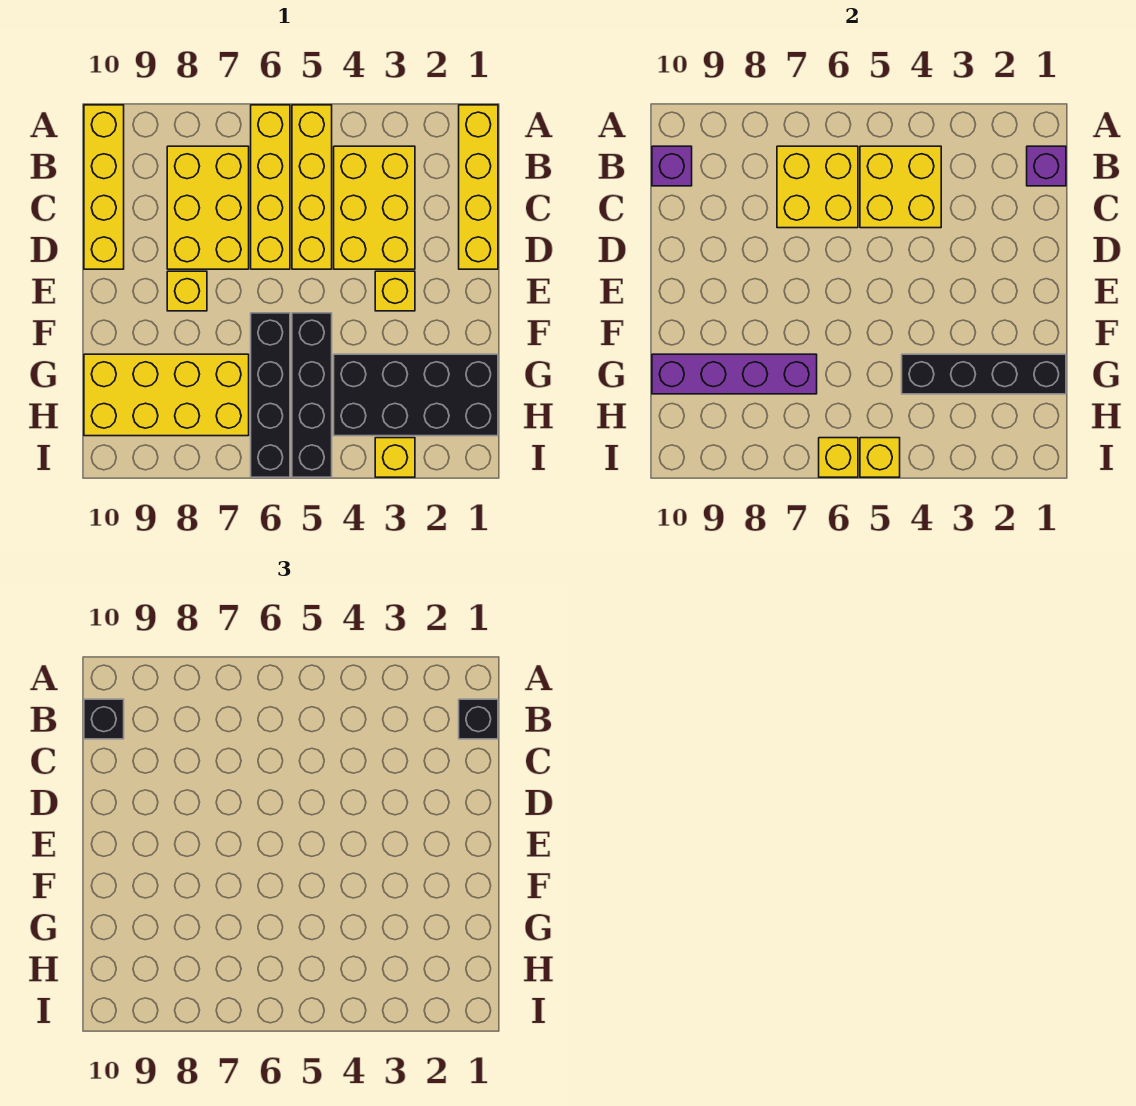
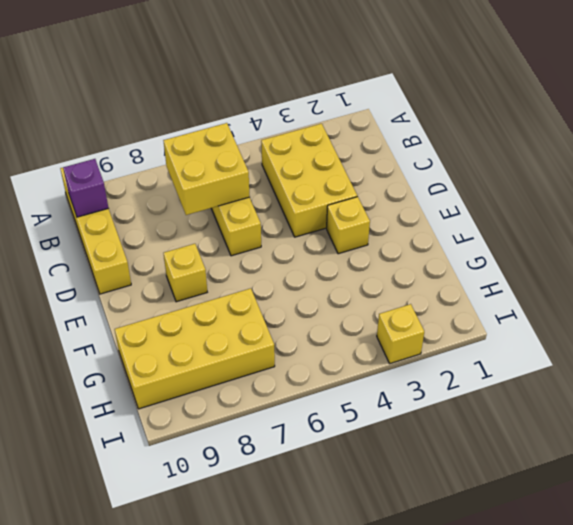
none -> yellow brick A1:D1 level 1
none -> yellow brick A5:D5 level 1
none -> yellow brick B7:D8 level 1

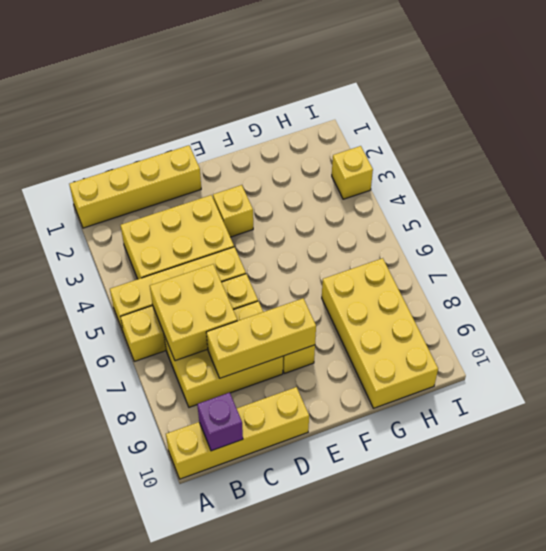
yellow brick C8:E8 level 2 -> none
none -> black brick F5:I5 level 1
none -> black brick F6:I6 level 1
none -> black brick G1:H4 level 1

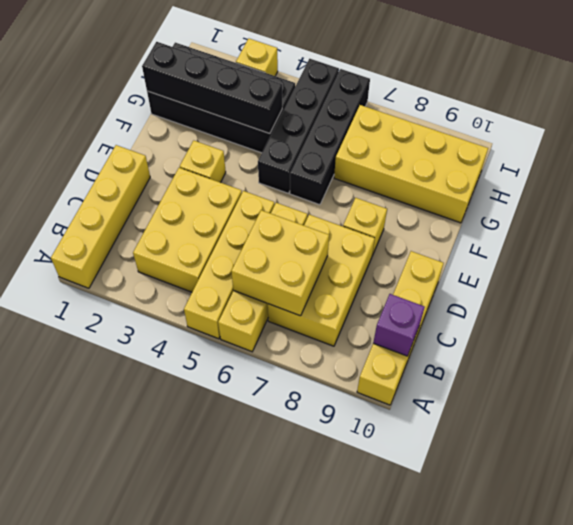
none -> purple brick B1 level 2
none -> yellow brick B4:C5 level 2
none -> purple brick G7:G10 level 2

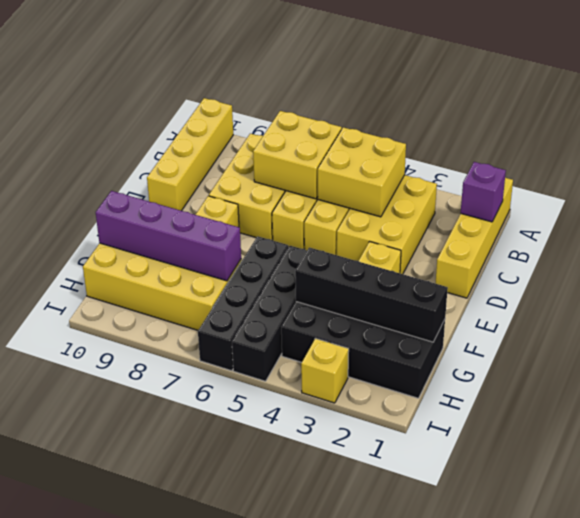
none -> purple brick B10 level 2
none -> yellow brick I5 level 2
none -> yellow brick I6 level 2

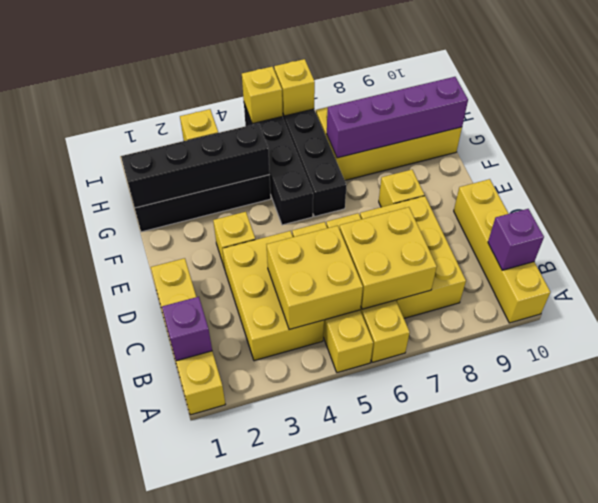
none -> black brick B1 level 3
none -> black brick B10 level 3

